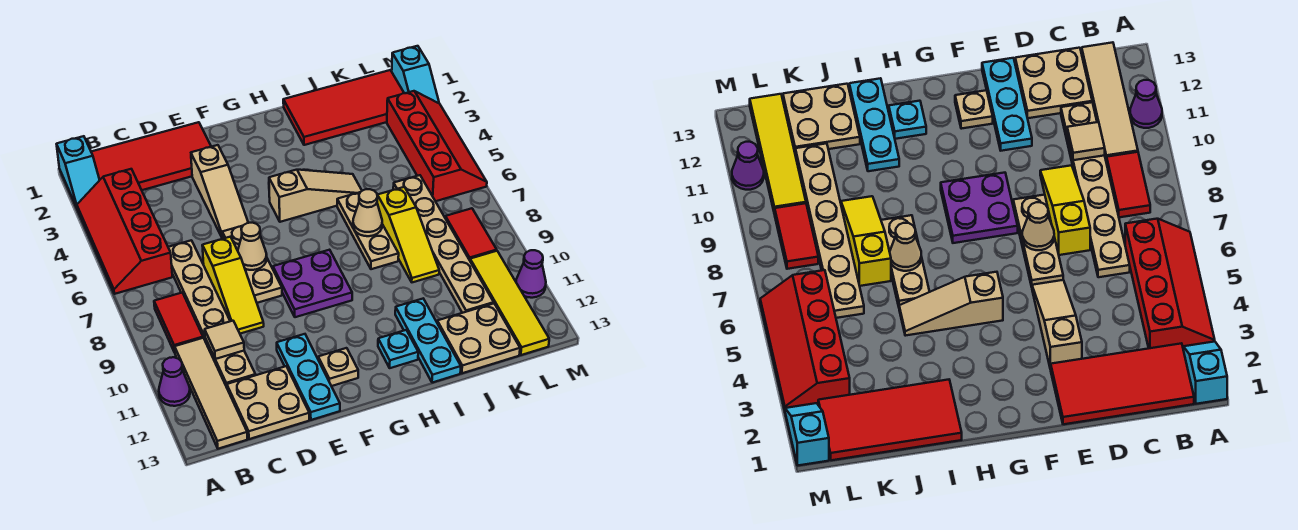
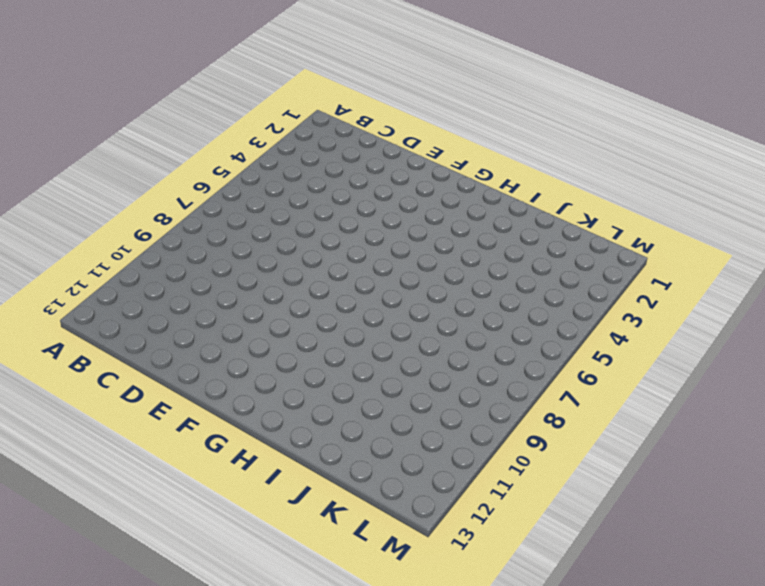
none -> cyan slope A1:A2 level 1 top 1
none -> red slope A3:B6 level 1 top B
none -> purple cone A11 level 1
none -> red tile B1:E2 level 1

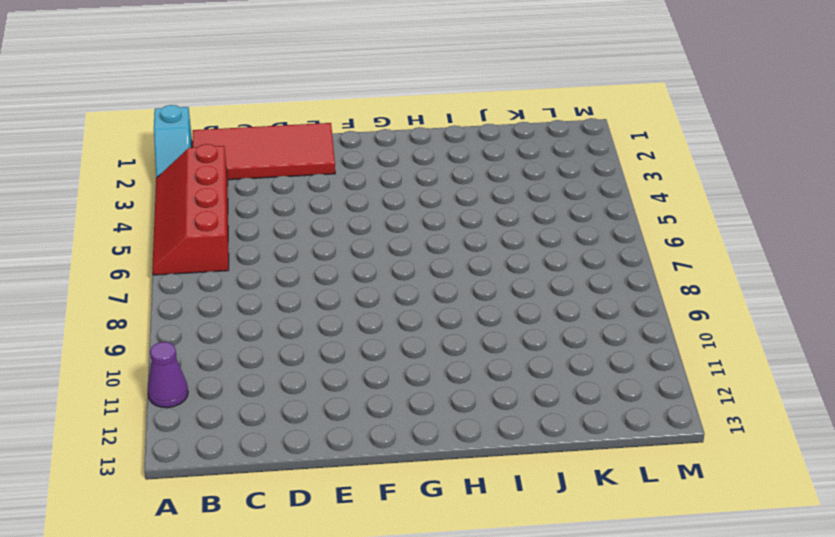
none -> red tile B8:B9 level 1
none -> tan tile B10:B13 level 1
none -> tan plate C6:C11 level 1
none -> tan plate C12:D13 level 1

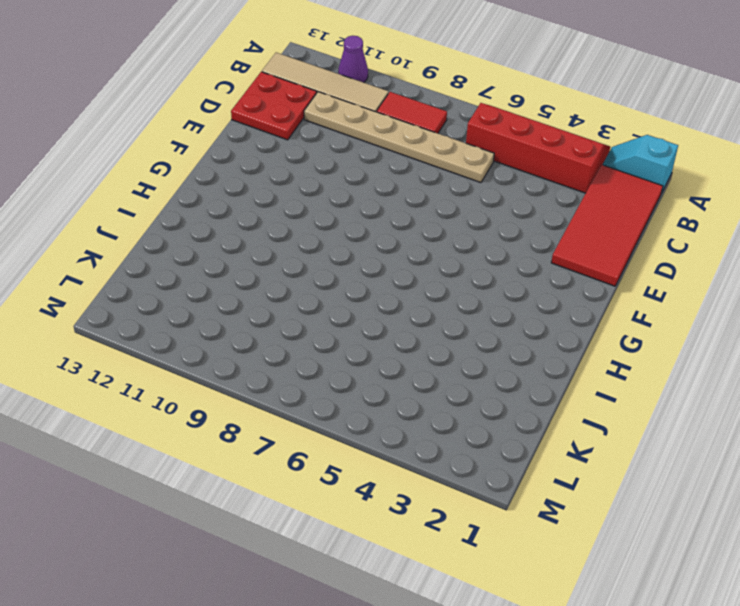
red plate C12:D13 level 1 -> tan plate C12:D13 level 1
none -> yellow slope D7:D9 level 1 top 7
none -> tan slope E3:E5 level 1 top 3
none -> tan plate E6:E8 level 1
none -> cyan plate E11:E13 level 1

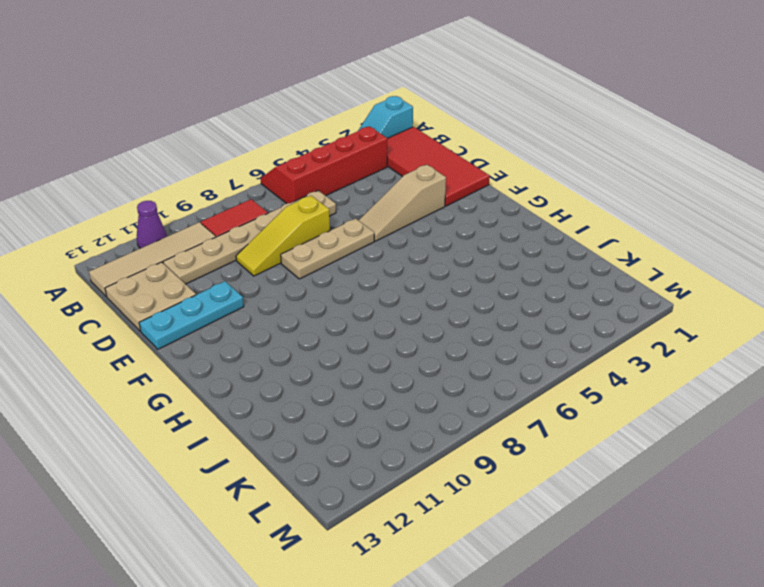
none -> purple plate F8:G9 level 1
none -> tan plate F12 level 1
none -> tan slope G5:I5 level 1 top G
none -> cyan plate H12 level 1

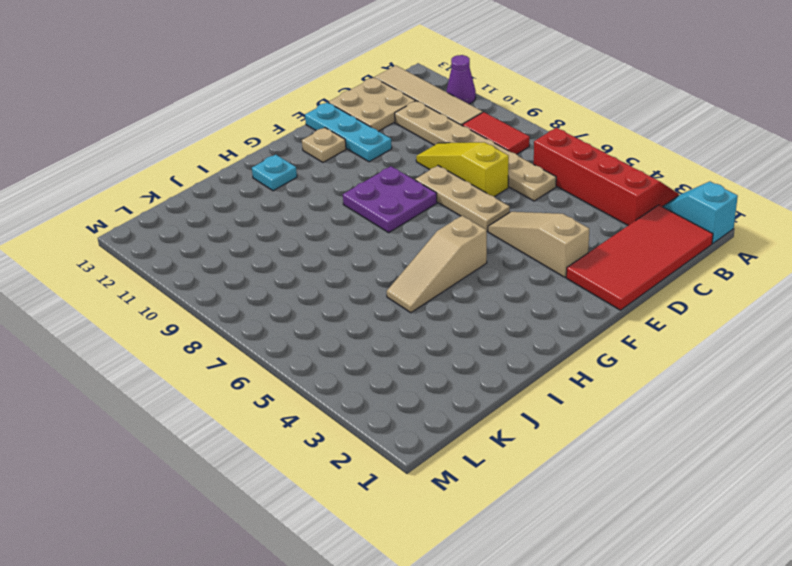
none -> red tile I1:L2 level 1
none -> tan plate I6:I8 level 1
none -> cyan plate I11:I13 level 1
none -> yellow slope J7:J9 level 1 top 7

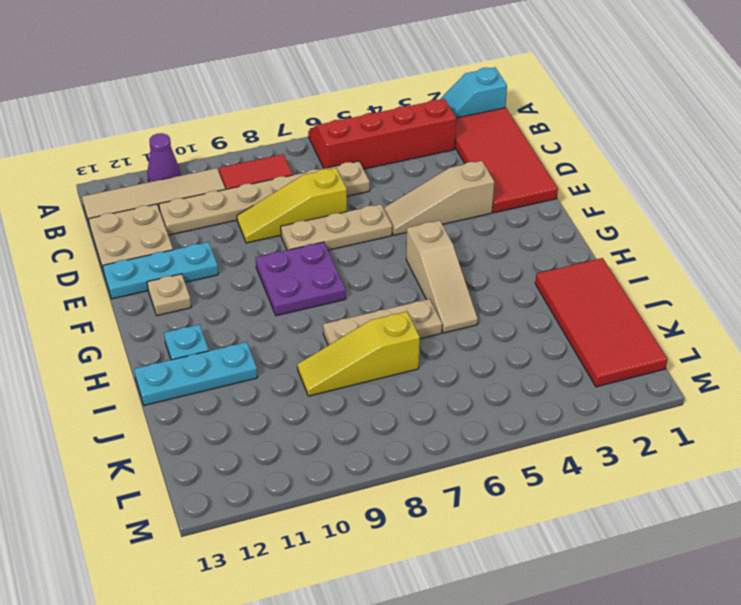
none -> tan plate J12:K13 level 1
none -> tan plate K6:K11 level 1
none -> red slope L3:M6 level 1 top L
none -> red tile L8:L9 level 1

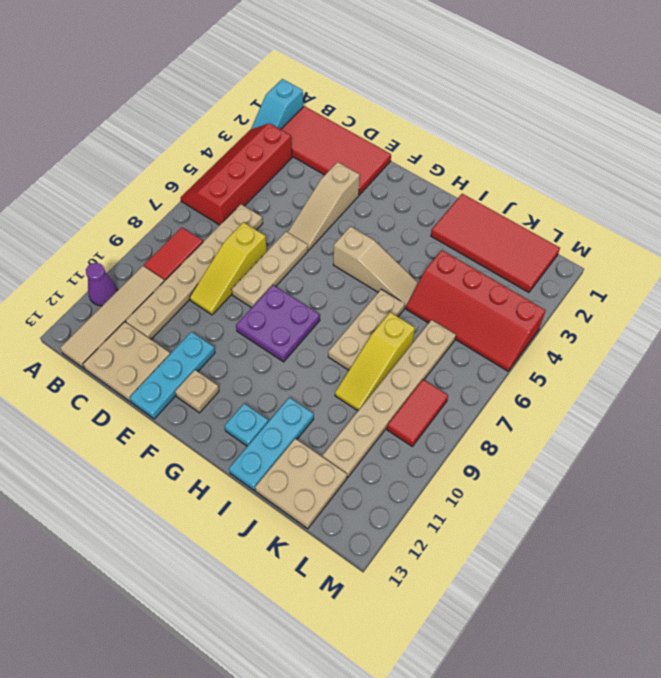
red slope J4:M5 level 1 top 4 -> red slope L3:M6 level 1 top L
none -> yellow tile L10:L13 level 1
none -> cyan slope M1:M2 level 1 top 1
none -> purple cone M11 level 1
none -> tan tile C10 level 2

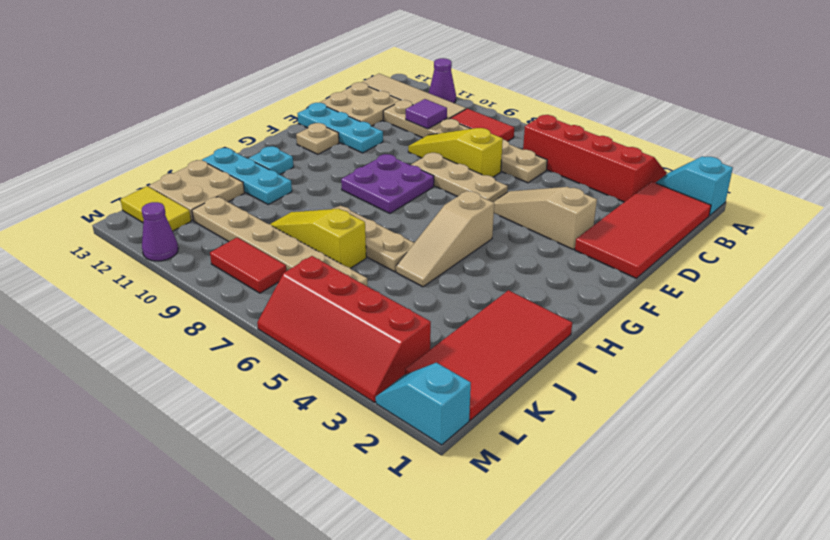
purple tile C10 level 2 -> tan tile C10 level 2
yellow tile L12:L13 level 1 -> yellow tile L10:L13 level 1
none -> tan cone E7 level 2
none -> tan cone I7 level 2

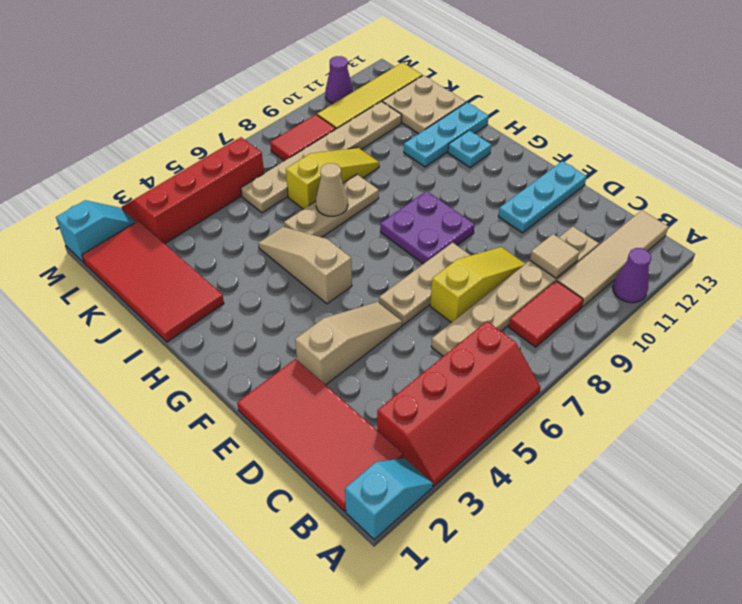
none -> tan plate C12:D13 level 1
none -> tan plate F12 level 1
none -> tan cone E7 level 2

